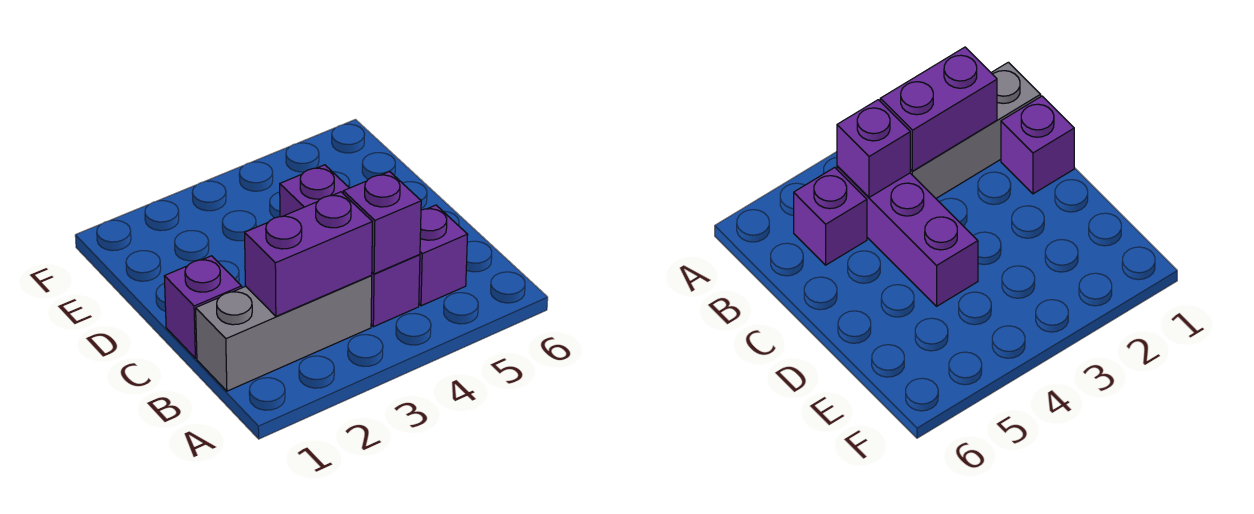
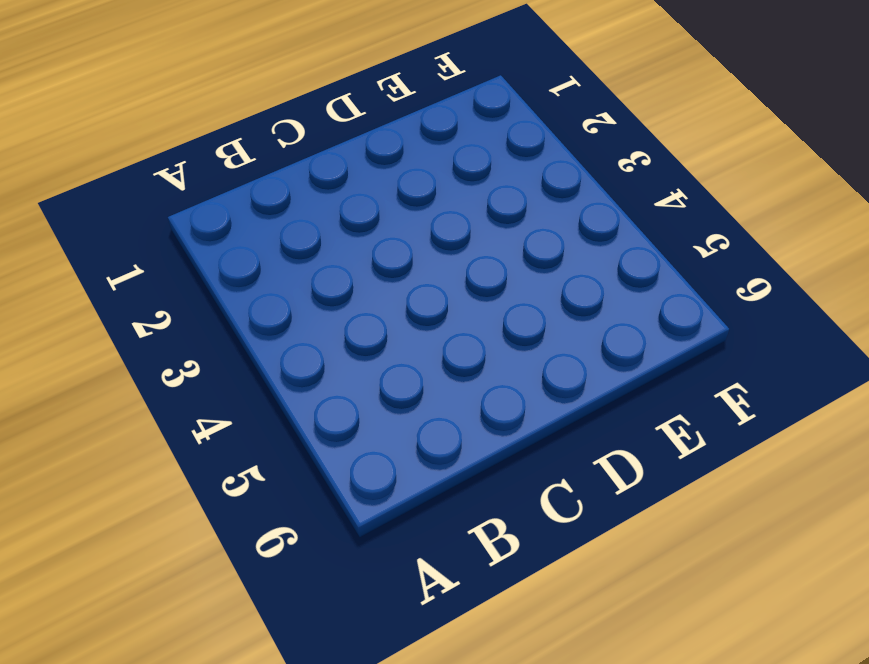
none -> grey brick B1:B3 level 1
none -> purple brick B4:D4 level 1

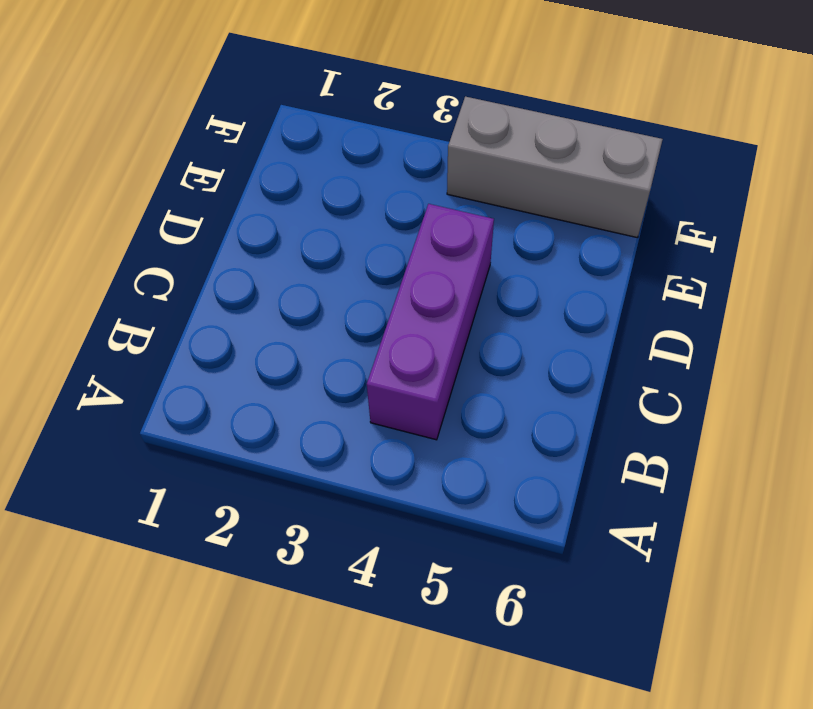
grey brick F4:F6 level 1 -> grey brick B1:B3 level 1
none -> purple brick B5 level 1
none -> purple brick C1 level 1

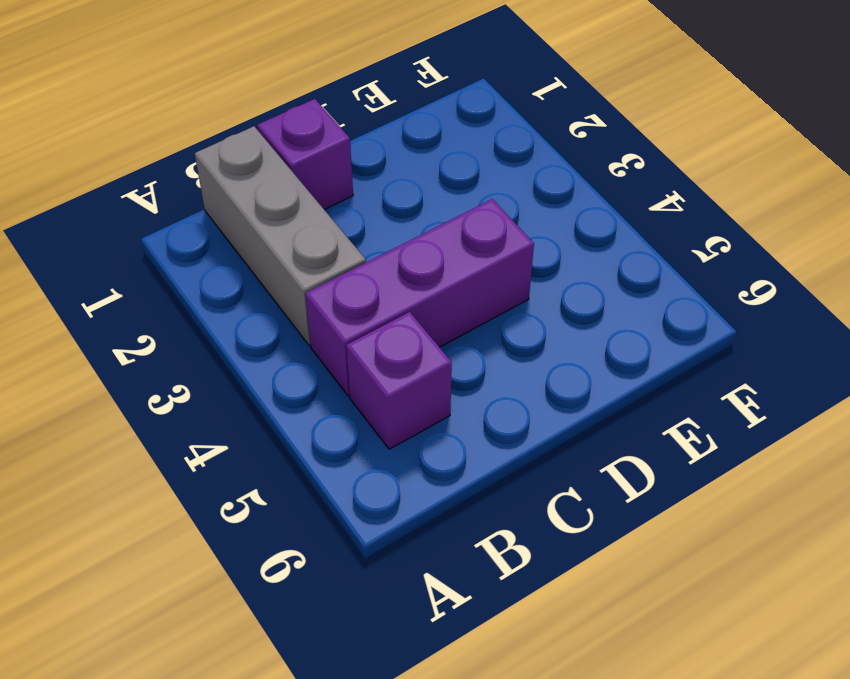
none -> purple brick B2:B3 level 2
none -> purple brick B4 level 2

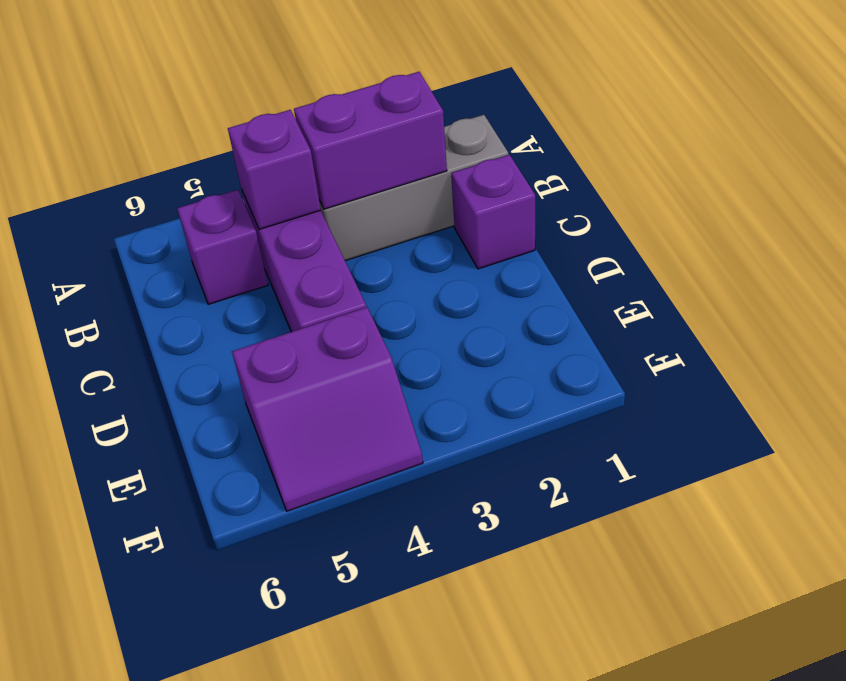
purple slope E4:F5 level 1 top E -> none

